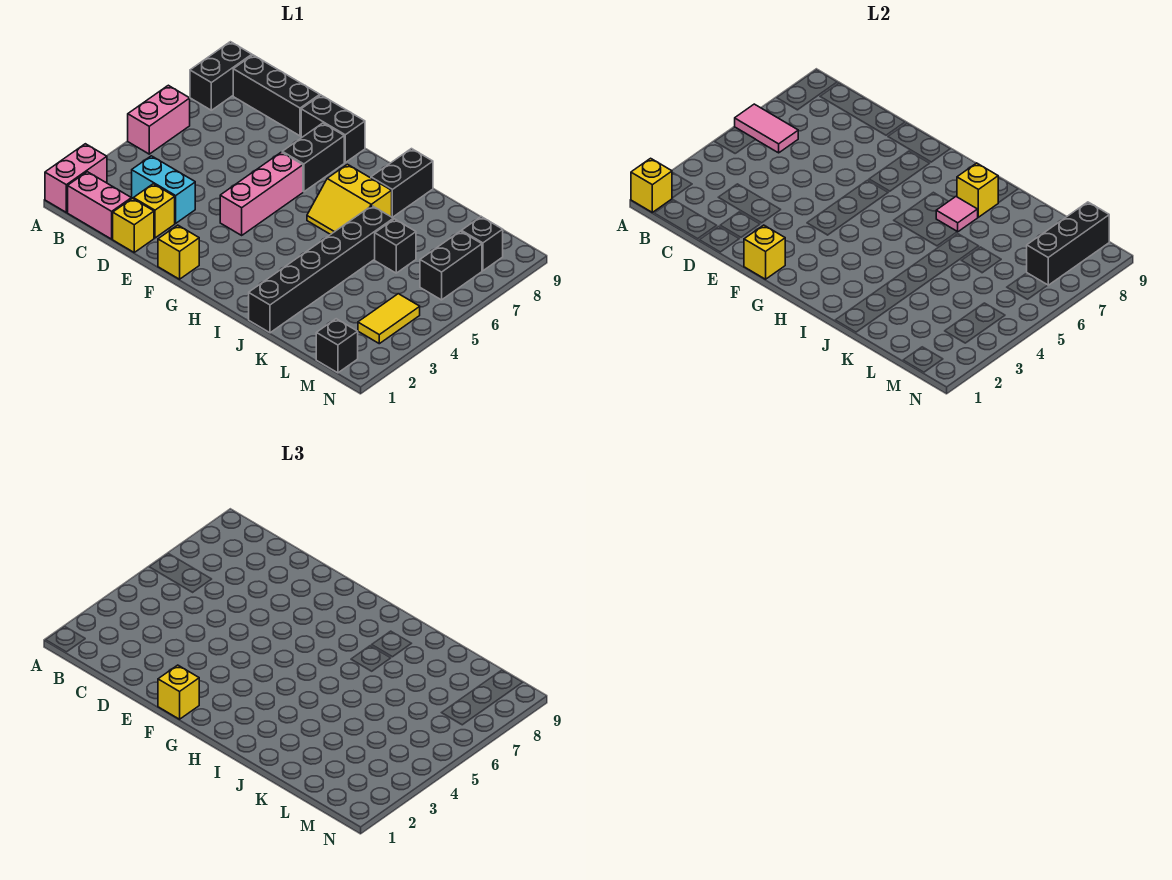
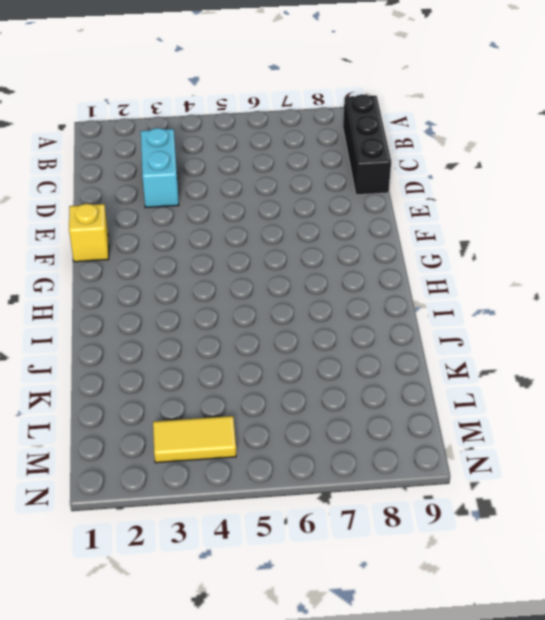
none -> pink brick A1:A2 level 1
none -> pink brick A5:A6 level 1
none -> black brick A8:A9 level 1

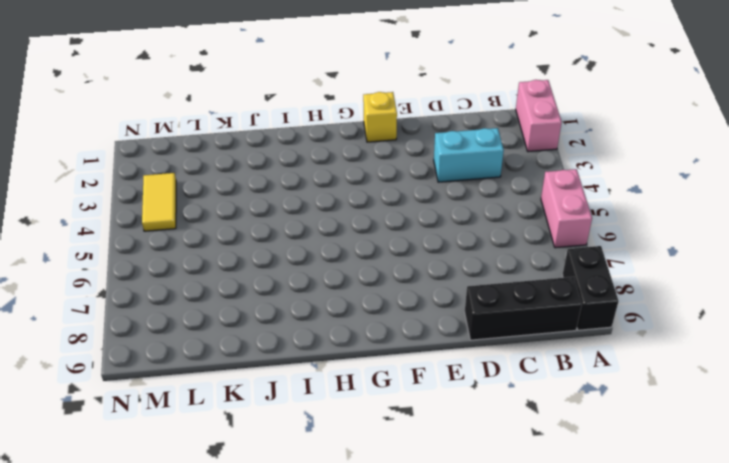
none -> pink brick B1:C1 level 1
none -> yellow brick D1 level 1
none -> yellow brick D2 level 1

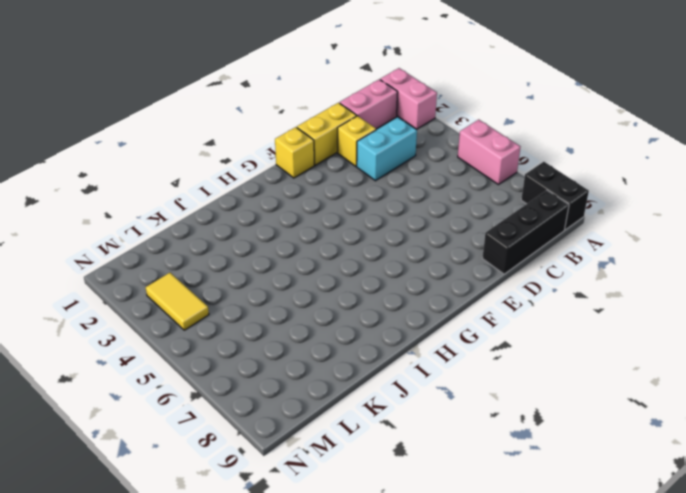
yellow brick D1:E1 level 1 -> yellow brick D1 level 1
none -> black brick E9:F9 level 1
none -> pink brick F4:F6 level 1
none -> black brick F7:F8 level 1

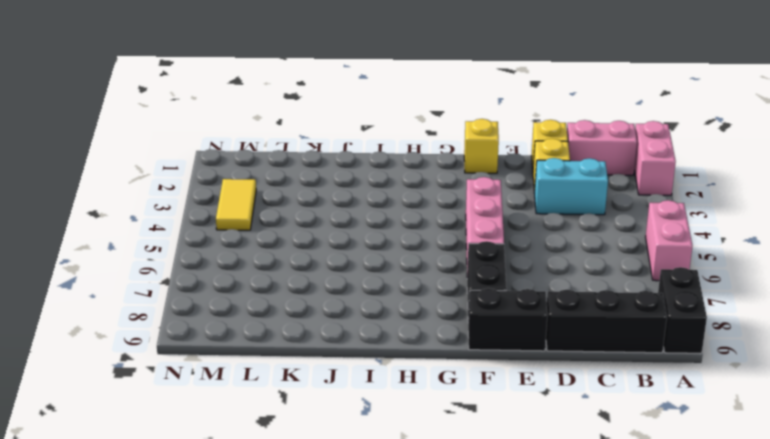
none -> yellow slope H6:I7 level 1 top 7
none -> black brick I8:I9 level 1
none -> black brick J1:J6 level 1

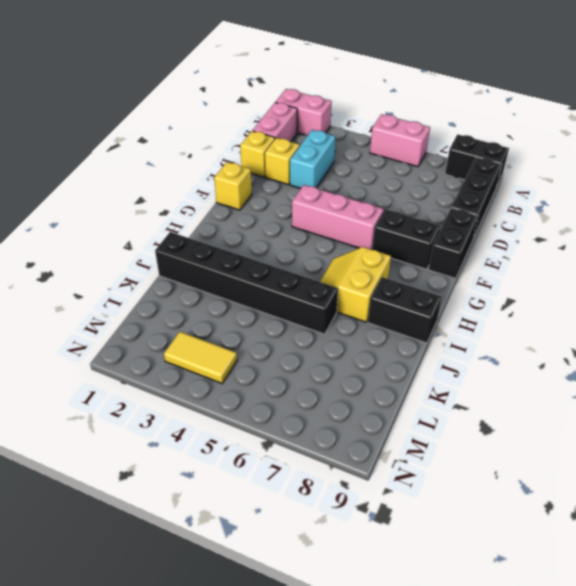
none -> black brick K6 level 1
none -> black brick M1 level 1
none -> black brick M6:M7 level 1

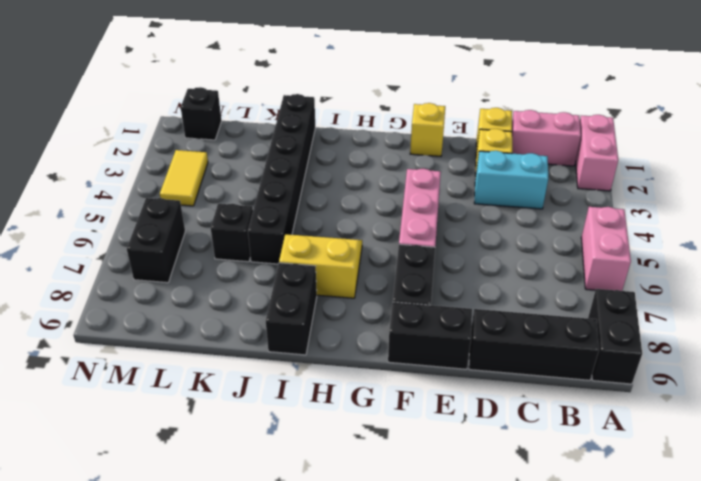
none -> black brick M8 level 1
none -> yellow brick A1 level 2
none -> pink tile A6:B6 level 2

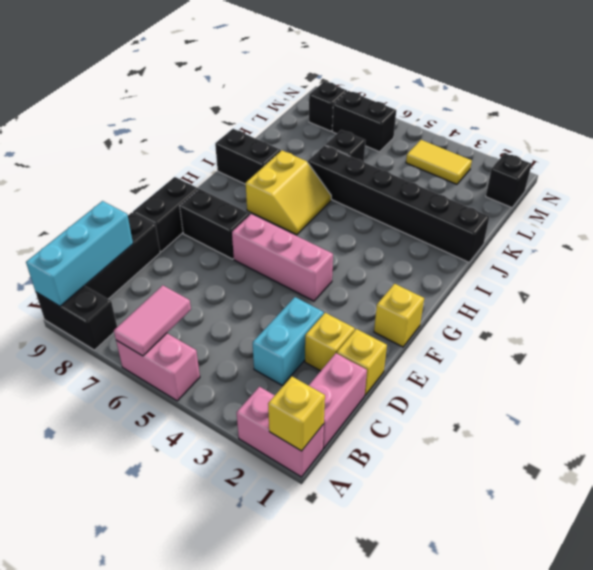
cyan brick A9:C9 level 2 -> none
none -> yellow brick F1 level 2
none -> pink tile I7 level 2
none -> yellow brick I8 level 2

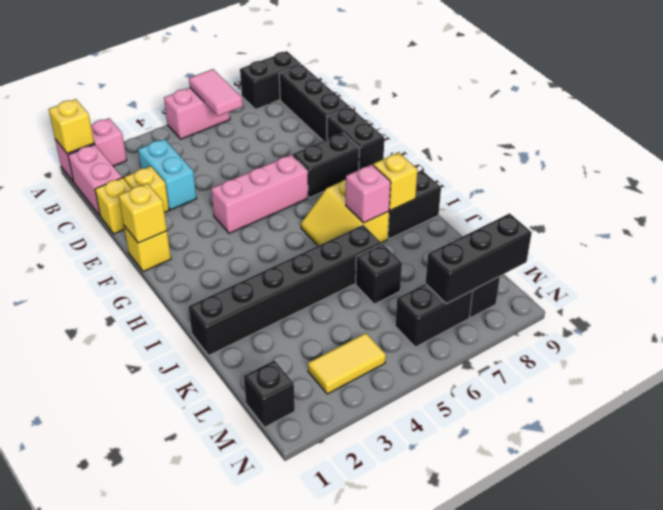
pink brick I7 level 2 -> pink tile I7 level 2
none -> yellow brick F1 level 3

